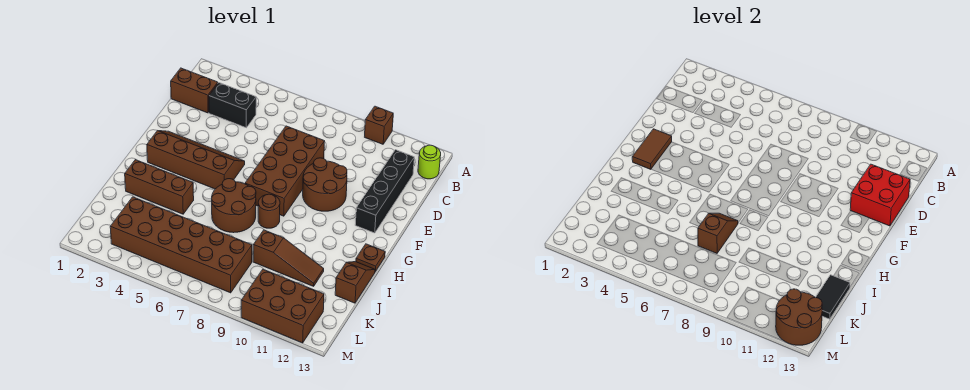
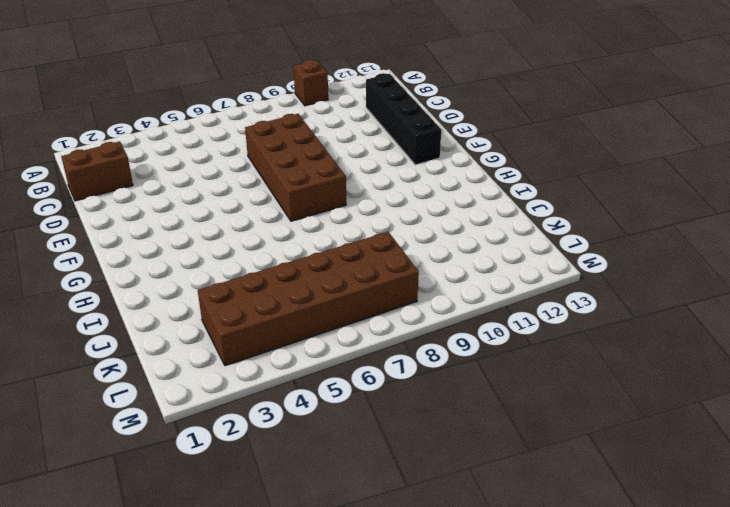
none -> lime round brick B13 level 1
none -> black brick C3:C4 level 1
none -> brown round brick E9:F10 level 1

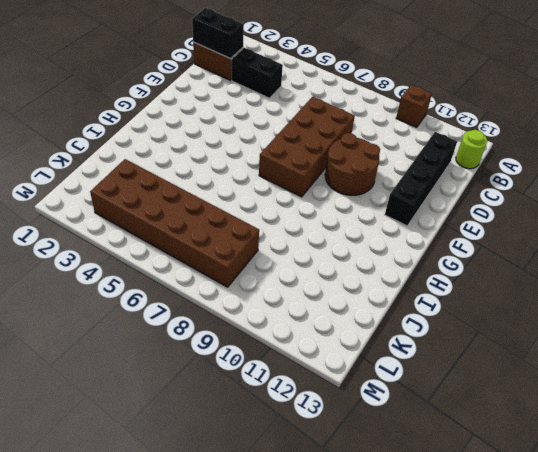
black brick C1:C2 level 2 -> none
none -> brown slope F2:G5 level 1 top G
none -> brown round brick H6:I7 level 1
none -> brown round brick H8 level 1

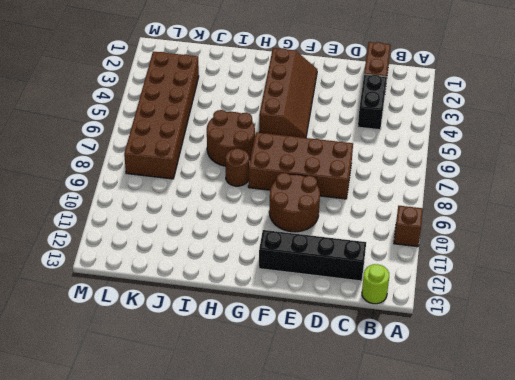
none -> brown plate H13 level 1
none -> brown brick I2:I4 level 1
none -> brown slope I13:J13 level 1 top J

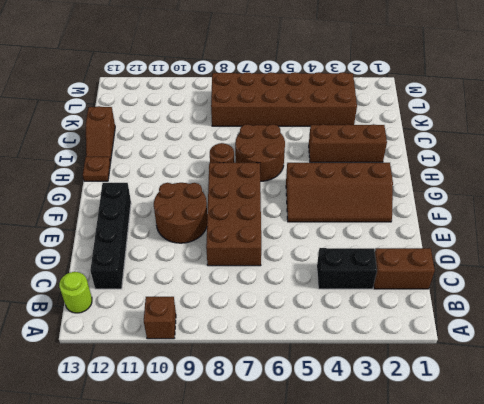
none -> brown slope J9:J11 level 1 top 9
none -> brown brick L10:M12 level 1
none -> red brick D12:E13 level 2

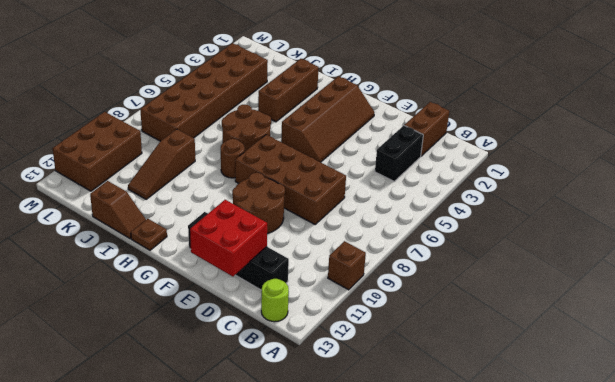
none -> brown tile F2:G2 level 2
none -> brown slope I7:J7 level 2 top J
none -> black tile J13:K13 level 2

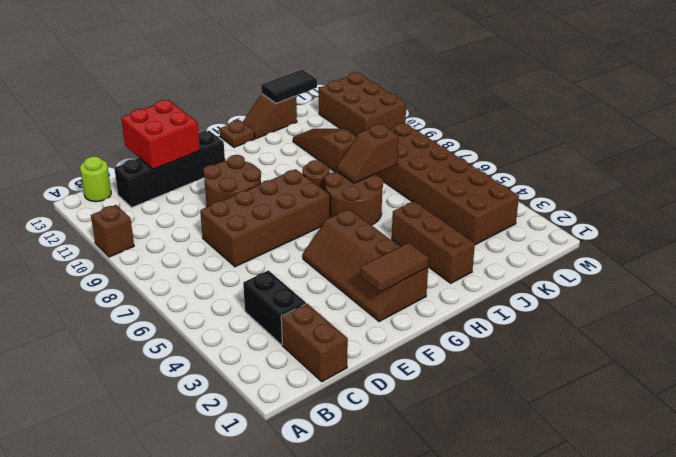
none -> brown round brick L12:M13 level 2

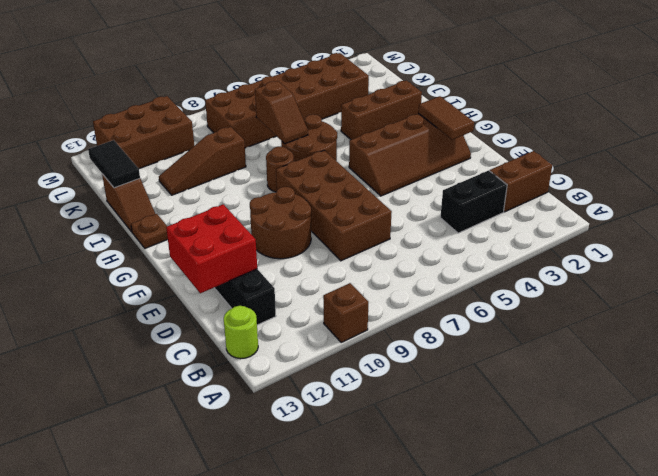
none -> brown round brick L12:M13 level 2

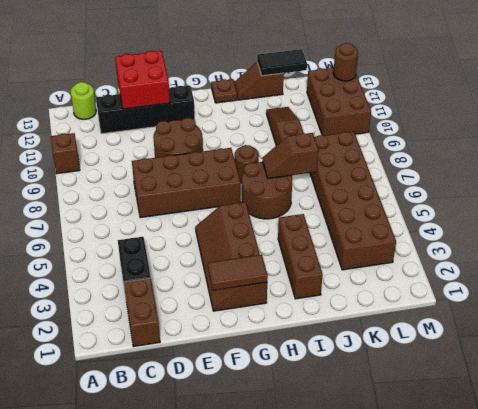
brown round brick M12 level 2 -> brown round brick L12:M13 level 2

